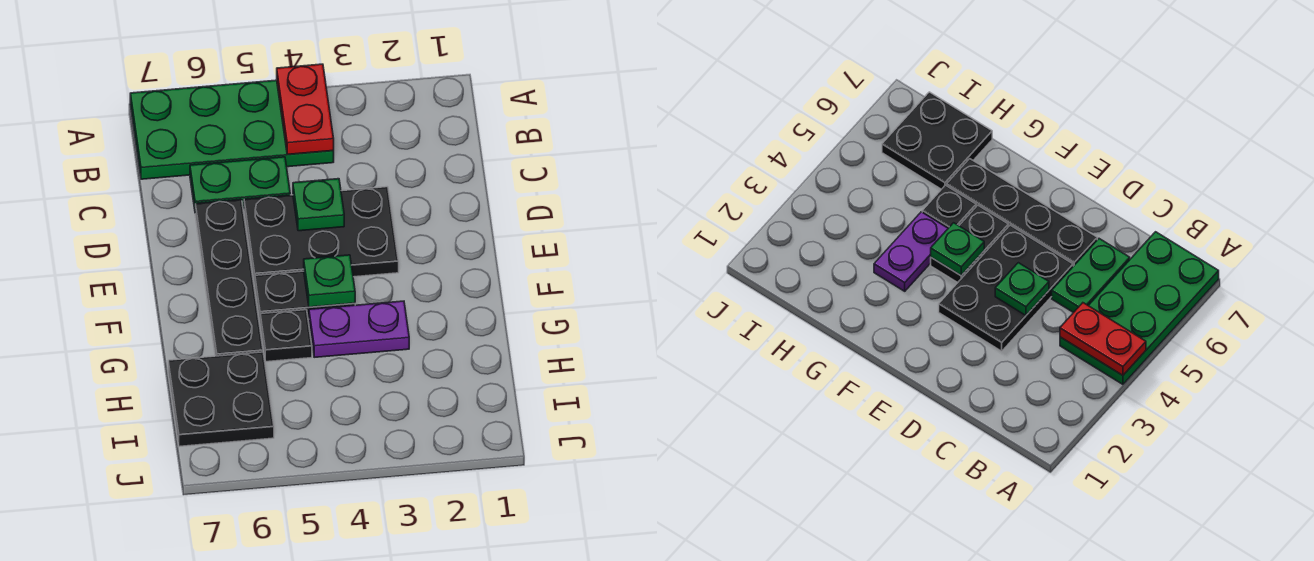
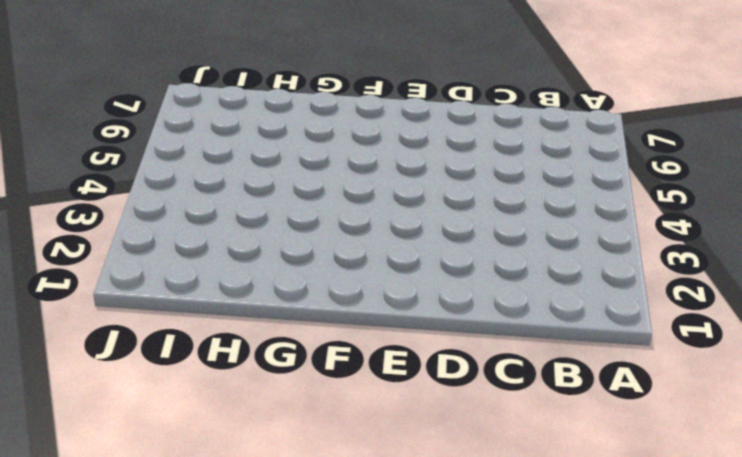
none -> green plate A4:B7 level 1
none -> green plate C5:C6 level 1

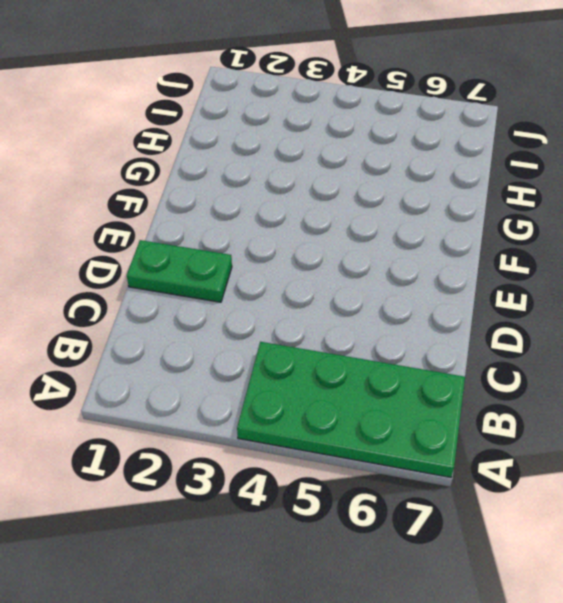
green plate D1:D2 level 1 -> green plate C5:C6 level 1
none -> black plate D3:E5 level 1
none -> black plate D6:G6 level 1

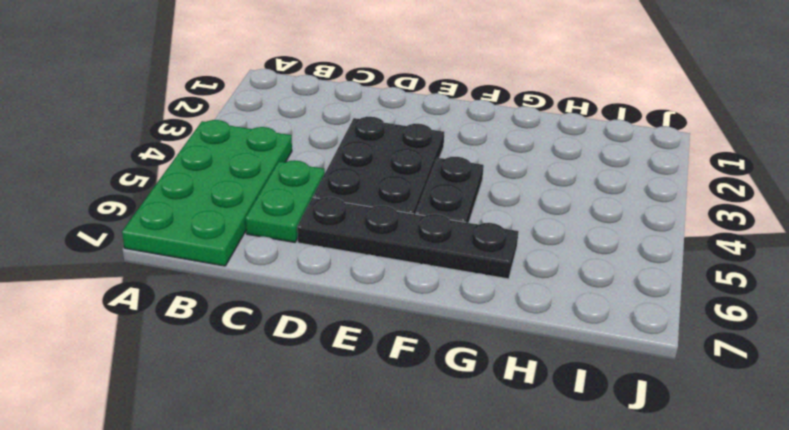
none -> purple plate G3:G4 level 1
none -> black plate G5 level 1

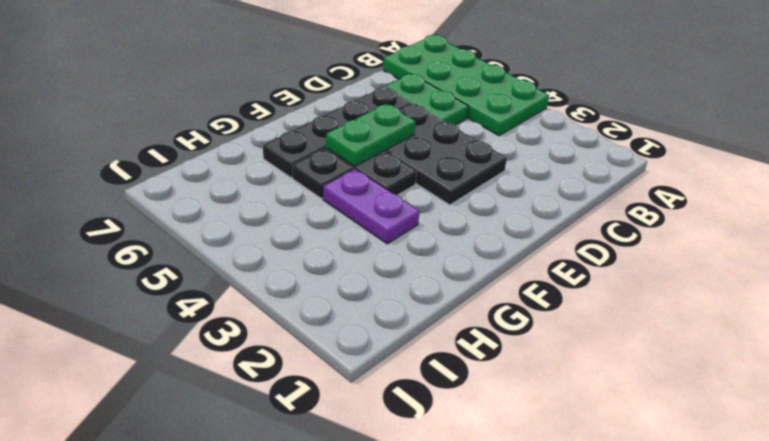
green plate E5:F5 level 2 -> none
none -> black plate H6:I7 level 1
none -> red plate A4:B4 level 2

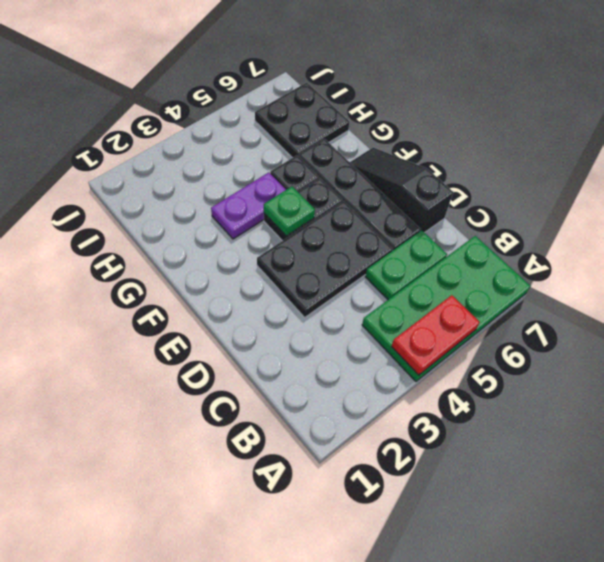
red plate A4:A5 level 2 -> red plate A4:B4 level 2
black slope D7:F7 level 1 top D -> none
none -> green plate D4 level 2

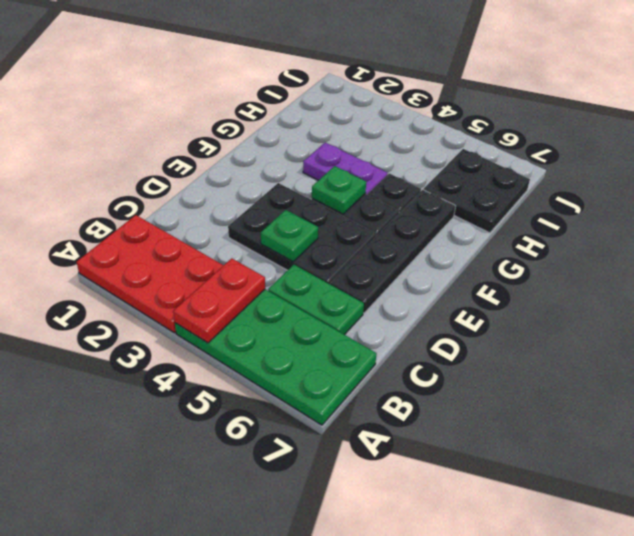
red plate A1:B3 level 1 -> none

